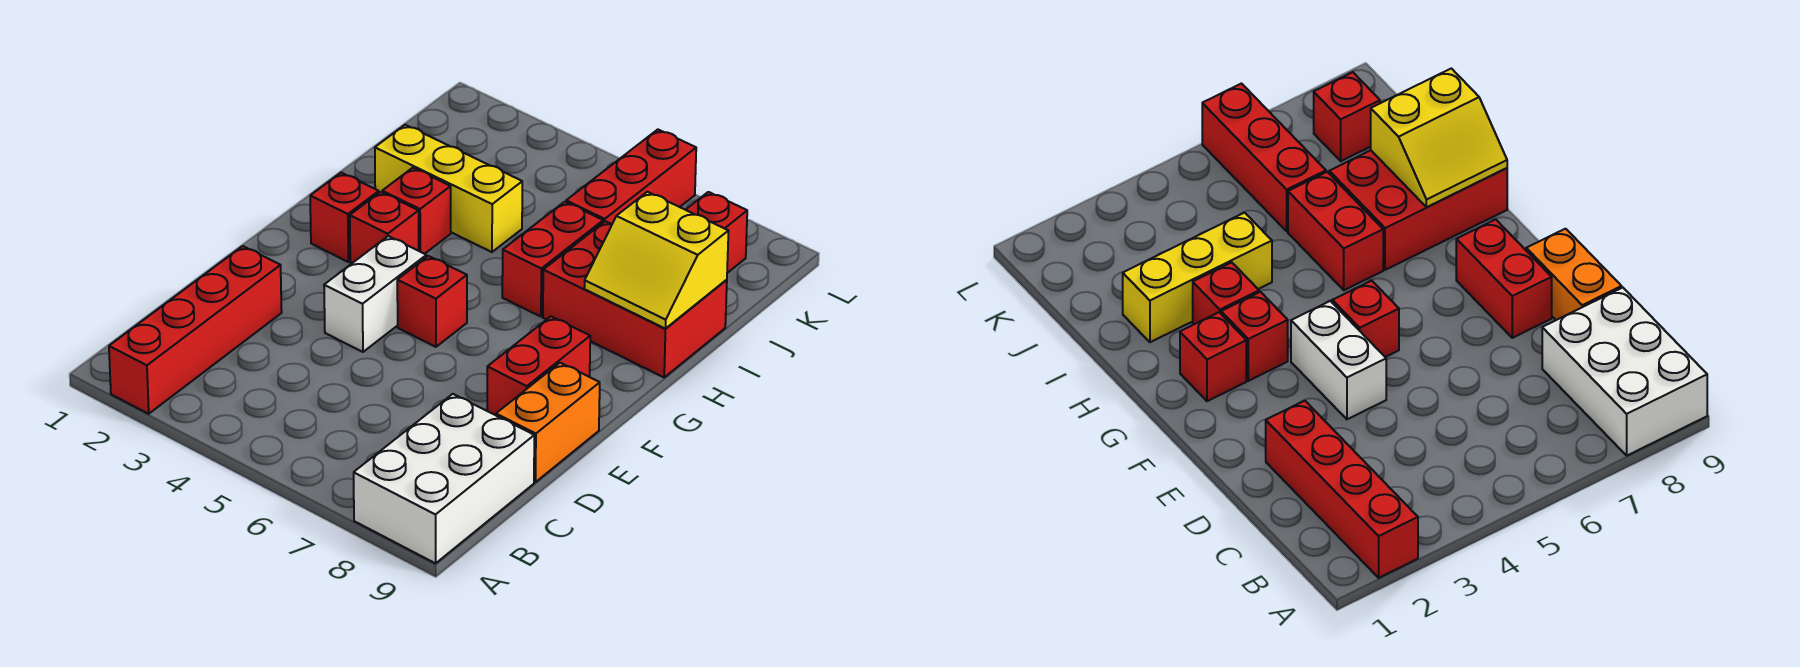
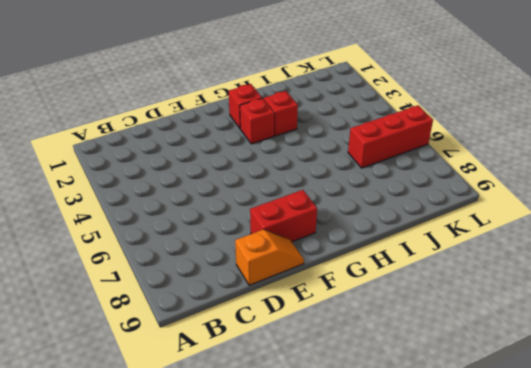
orange slope D9:E9 level 1 top D -> orange brick D9:E9 level 1
none -> red brick A2:D2 level 1
none -> white brick A8:C9 level 1
none -> white brick E4:F4 level 1

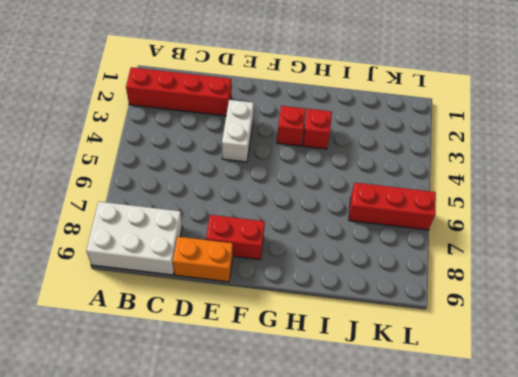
white brick E3:E4 level 1 -> white brick E4:F4 level 1
none -> red brick F5 level 1
none -> red brick G2 level 1
none -> red brick H6:I6 level 1

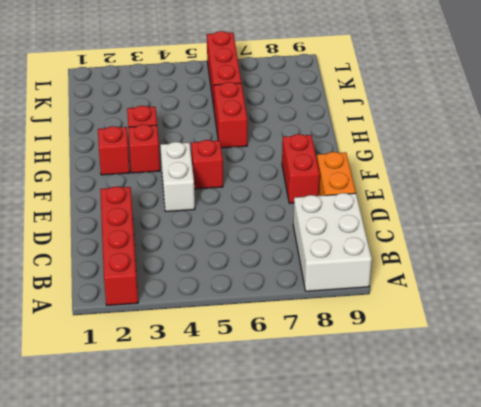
none -> red brick H7:I9 level 1
none -> yellow brick I2:I4 level 1
none -> red brick K8 level 1

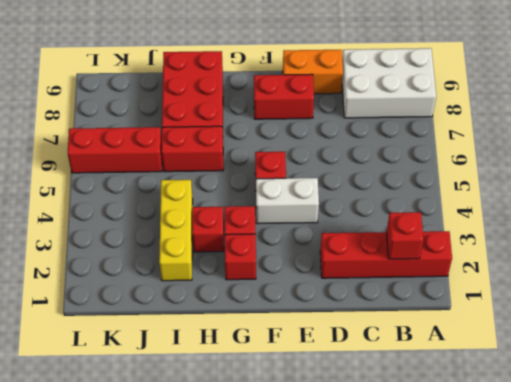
red brick B2 level 2 -> red brick K8 level 1
none -> yellow slope H8:I9 level 2 top I

